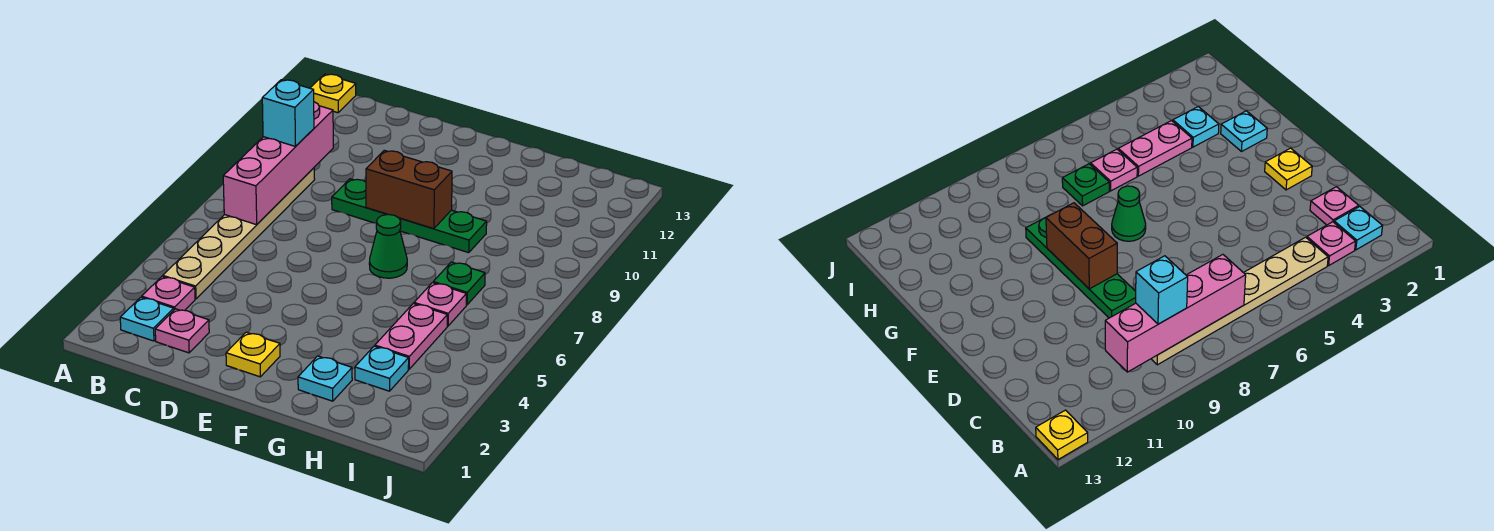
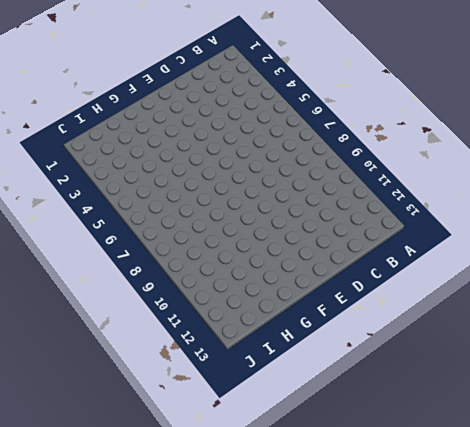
none -> yellow plate A13 level 1
none -> cyan plate B2 level 1
none -> pink plate B3 level 1

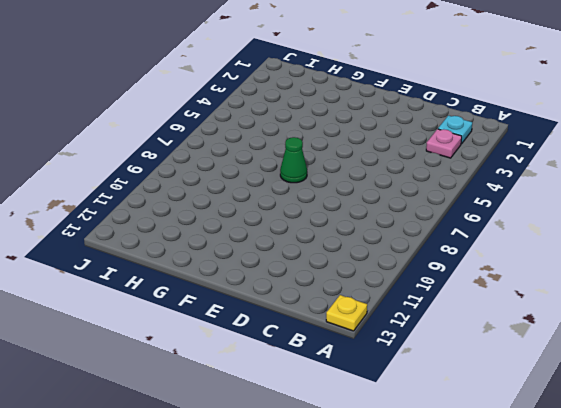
none -> tan plate B4:B9 level 1
none -> pink plate C2 level 1
none -> green plate D9:G9 level 1

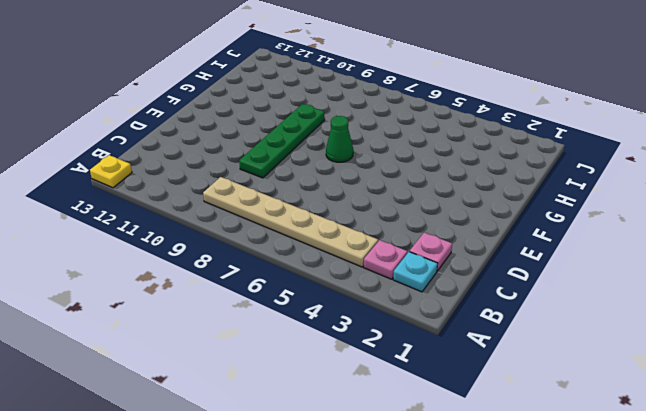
none -> yellow plate E2 level 1
none -> cyan plate G2 level 1
none -> cyan plate H3 level 1

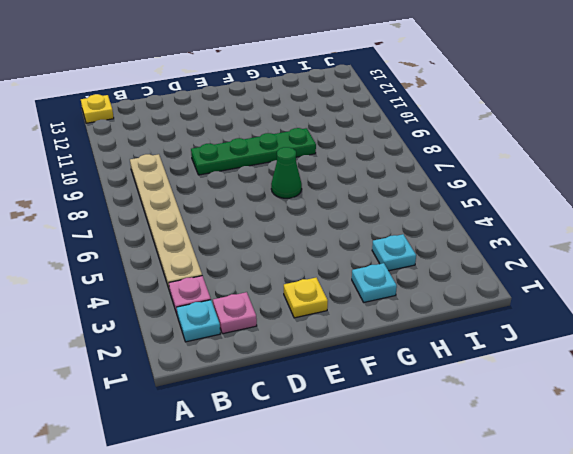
none -> pink plate H4:H5 level 1
none -> pink plate H6 level 1
none -> green plate H7 level 1

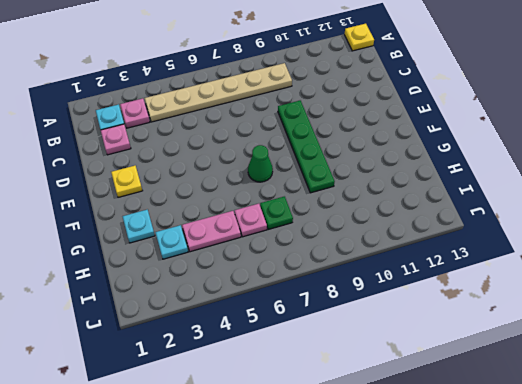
none -> pink brick B7:B10 level 2
none -> brown brick E9:F9 level 2
none -> cyan brick B9 level 3

